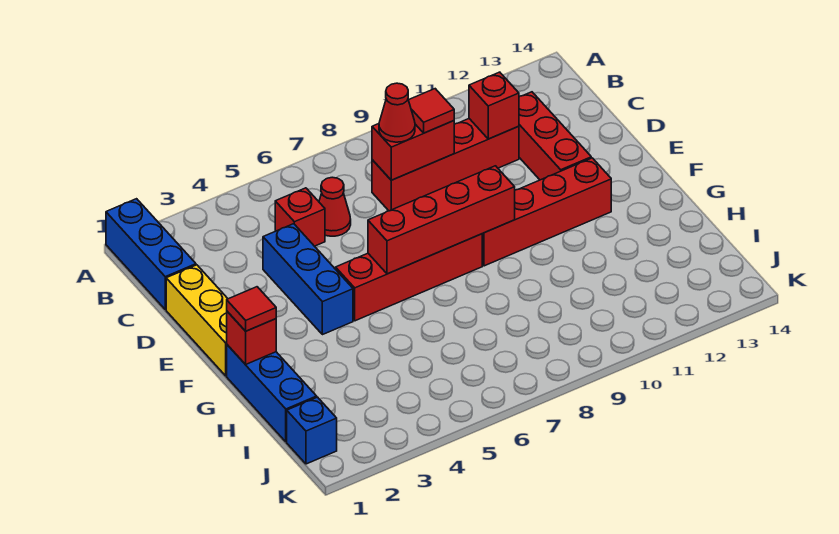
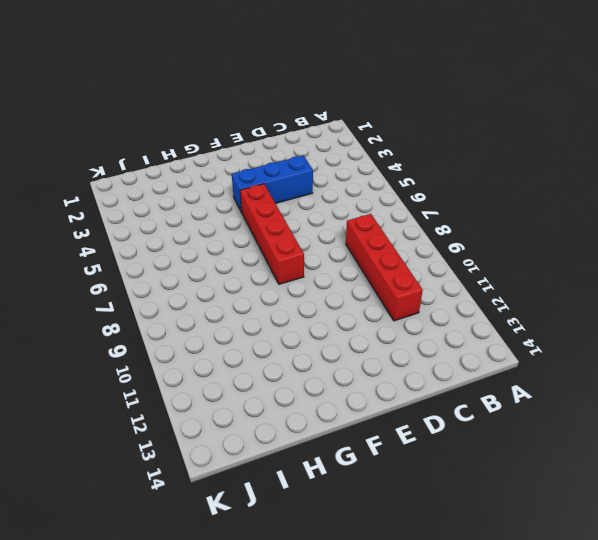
none -> blue brick A1:C1 level 1
none -> red brick C5 level 1
none -> red cone C6 level 1

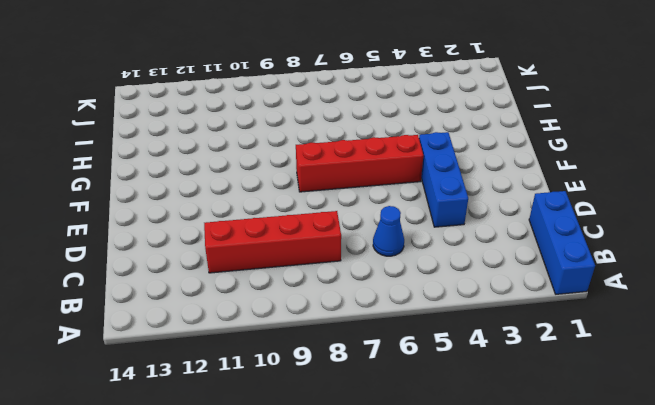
blue cone C6 level 1 -> red cone C6 level 1
none -> red brick C5 level 1
none -> red brick C12:E12 level 1
none -> yellow brick D1:F1 level 1

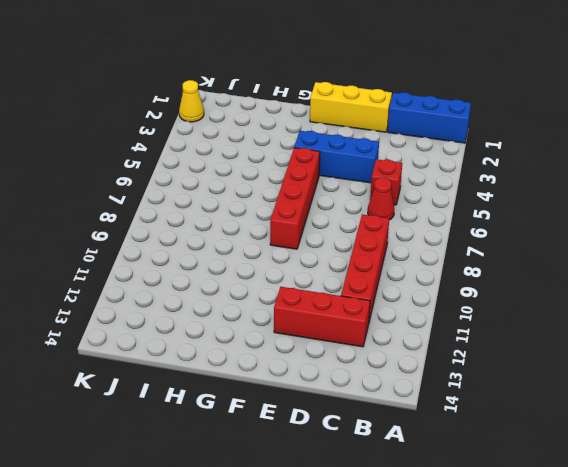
yellow cone K2 level 1 -> none
none -> red brick F9:F12 level 1
none -> blue brick G1:I1 level 1
none -> blue brick J1 level 1

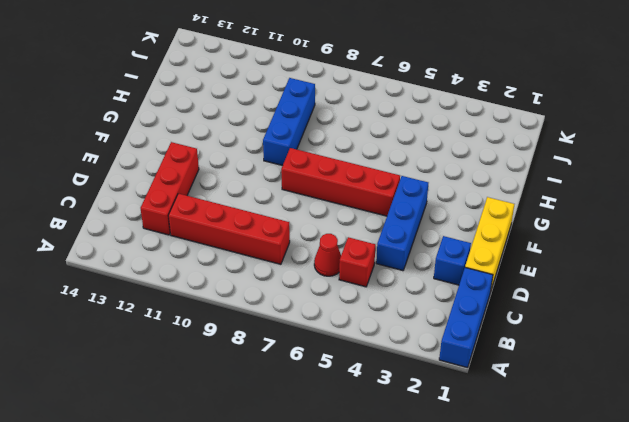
blue brick D2 level 1 -> blue brick J1 level 1
blue brick G9:I9 level 1 -> blue brick G1:I1 level 1
none -> red brick F9:F12 level 1
none -> red brick C8:C9 level 2
none -> red brick C11 level 2

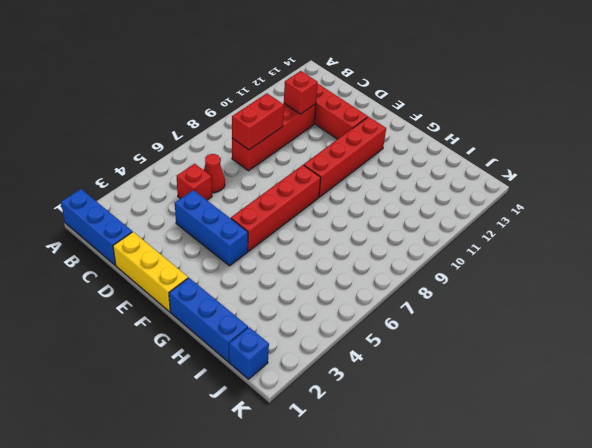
none -> red brick F6:F9 level 2
none -> red brick G1 level 2
none -> red cone C8 level 3

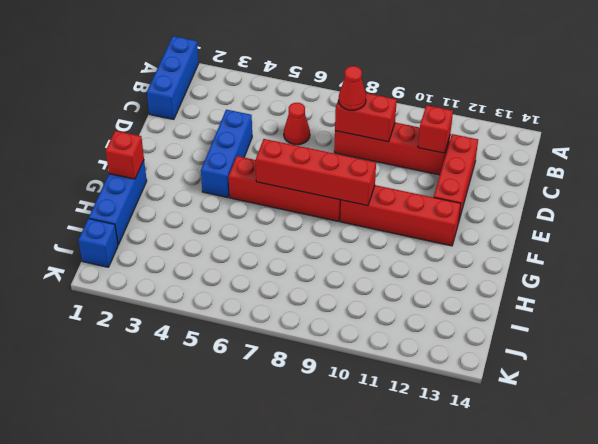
none -> red brick C5 level 1
none -> yellow brick D1:F1 level 1
none -> red tile C9 level 3

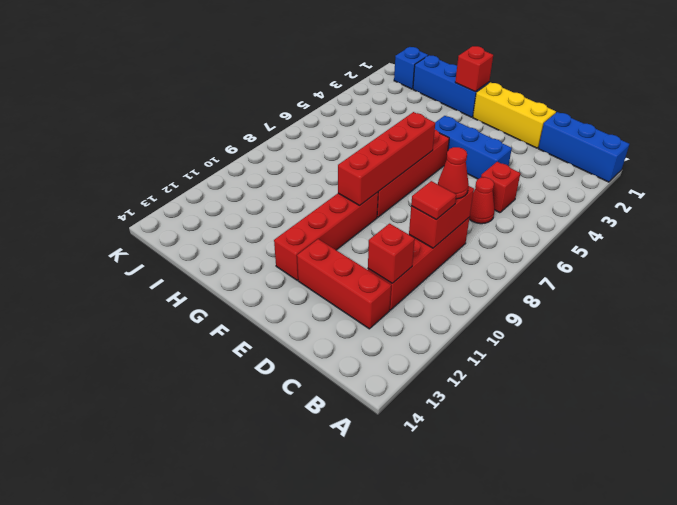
none -> red tile G1 level 3

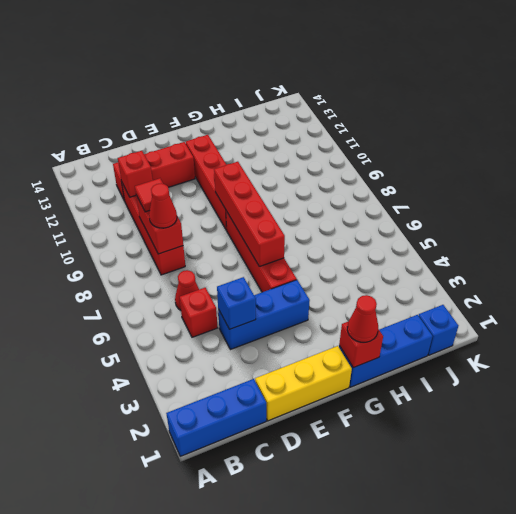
blue brick D4 level 2 -> none
red cone G1 level 3 -> red tile G1 level 3

